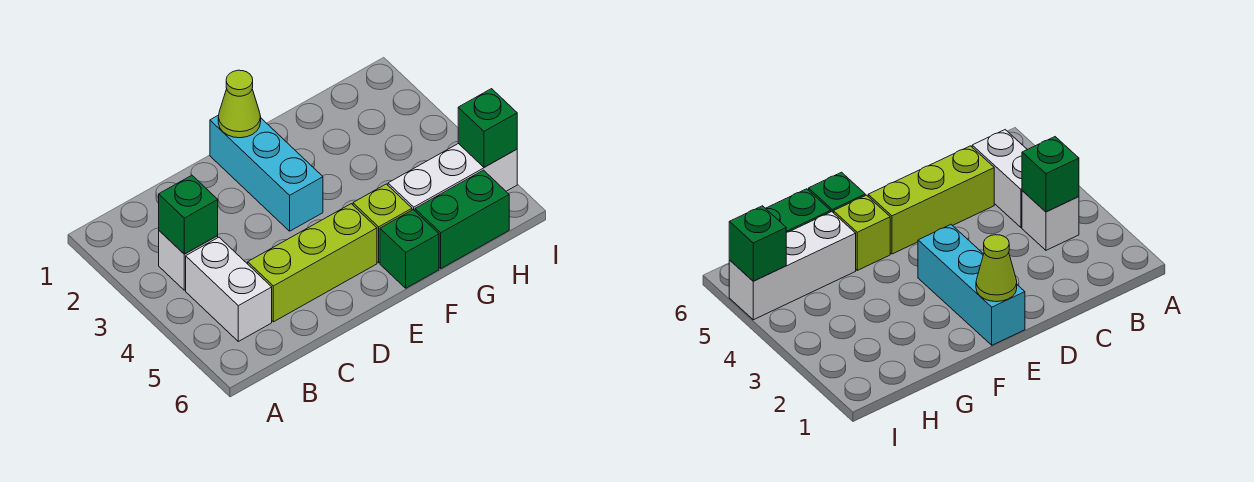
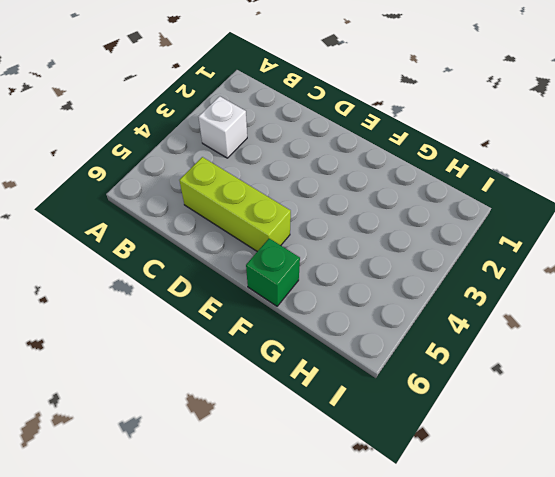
none -> white brick B4:B5 level 1
none -> cyan brick E1:E3 level 1

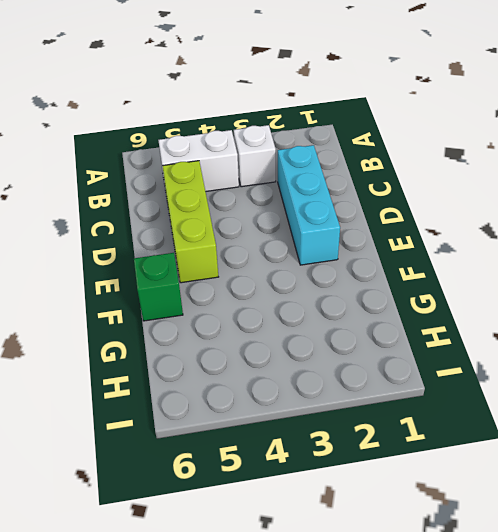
cyan brick C2:E2 level 1 -> cyan brick E1:E3 level 1
none -> lime brick F5 level 1
none -> white brick G5:I5 level 1

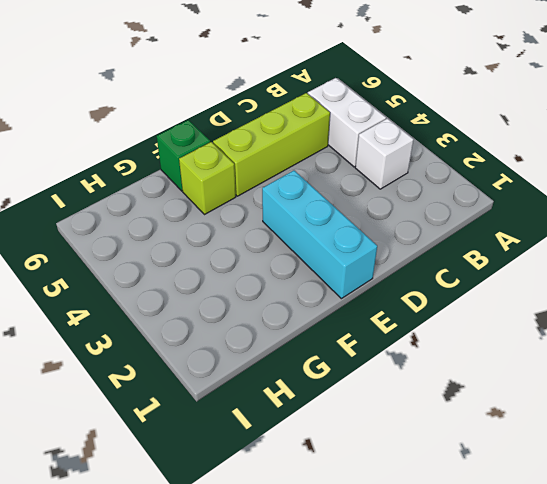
none -> white brick G5:I5 level 1
none -> green brick G6:H6 level 1

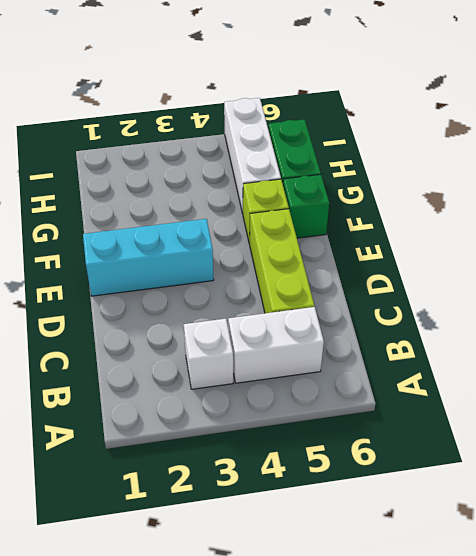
none -> green brick B3 level 2
none -> lime cone E1 level 2

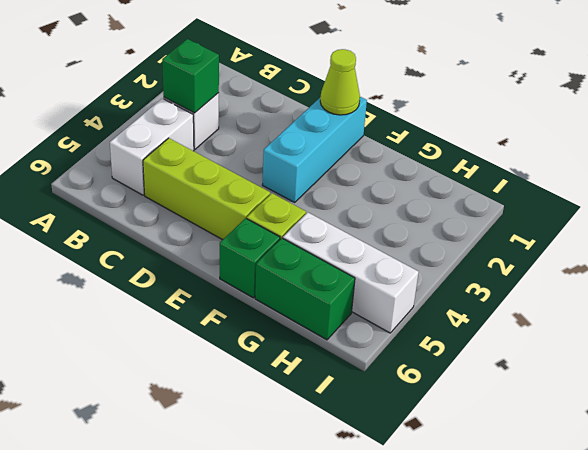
none -> green brick I5 level 2

